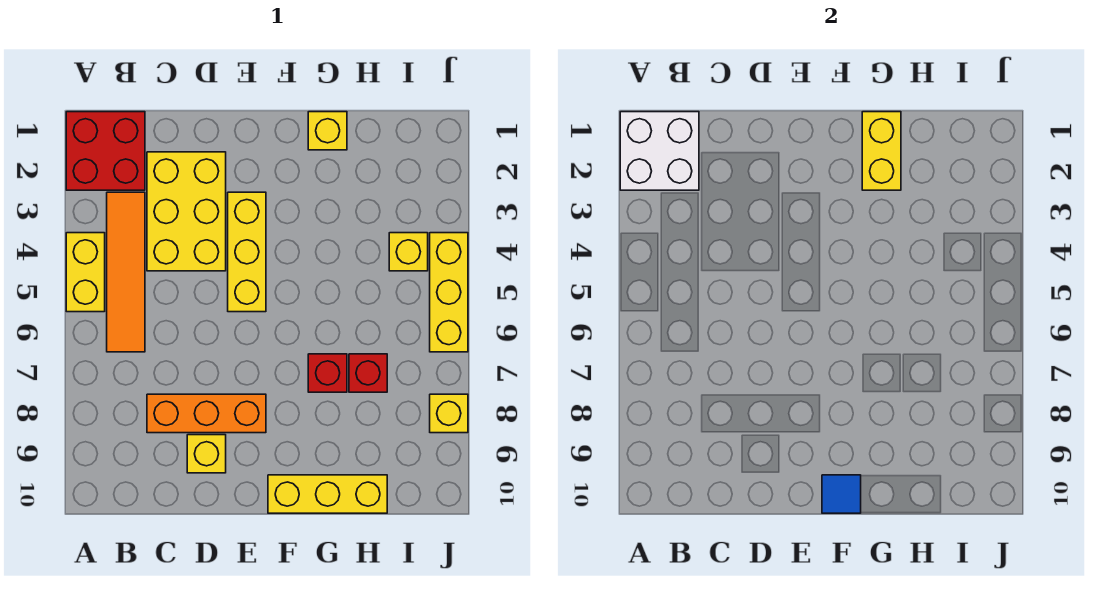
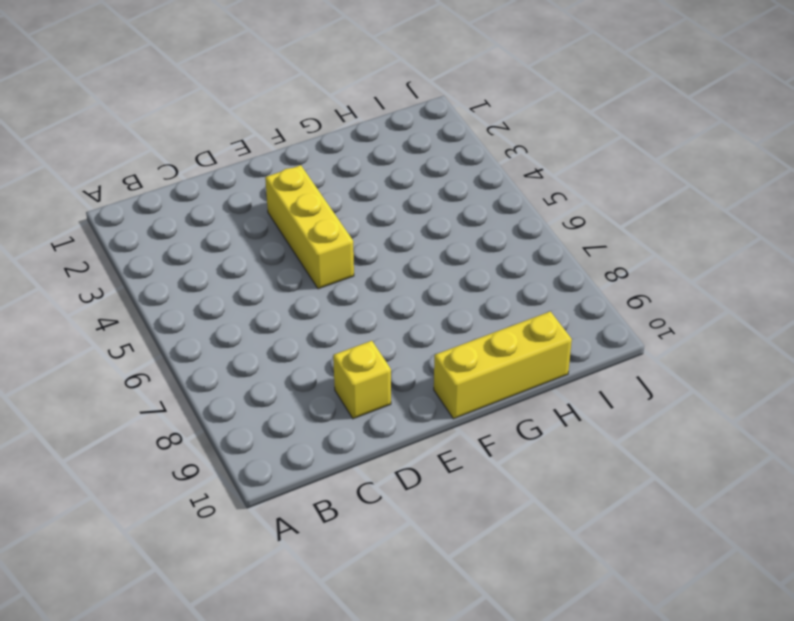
none -> red brick A1:B2 level 1
none -> yellow brick A4:A5 level 1
none -> orange tile B3:B6 level 1

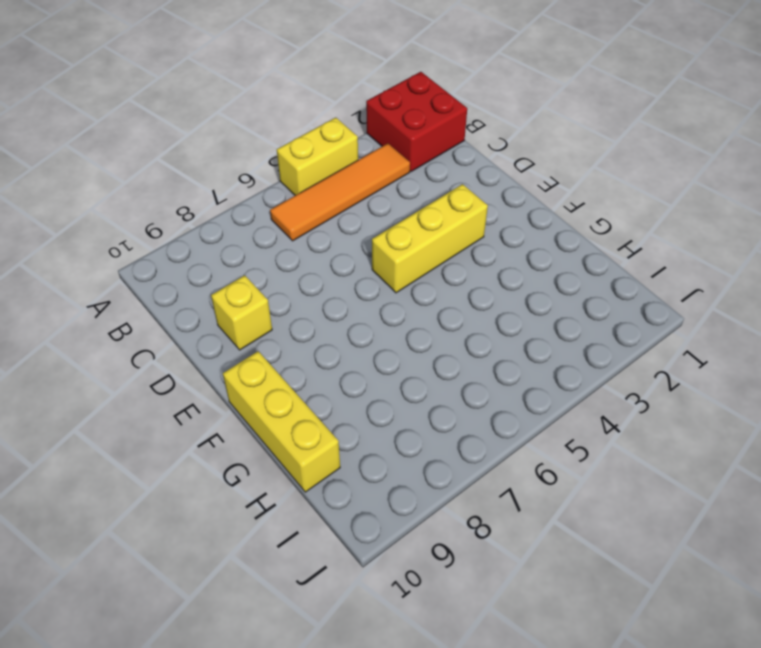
none -> yellow brick C2:D4 level 1
none -> orange brick C8:E8 level 1
none -> yellow brick G1 level 1

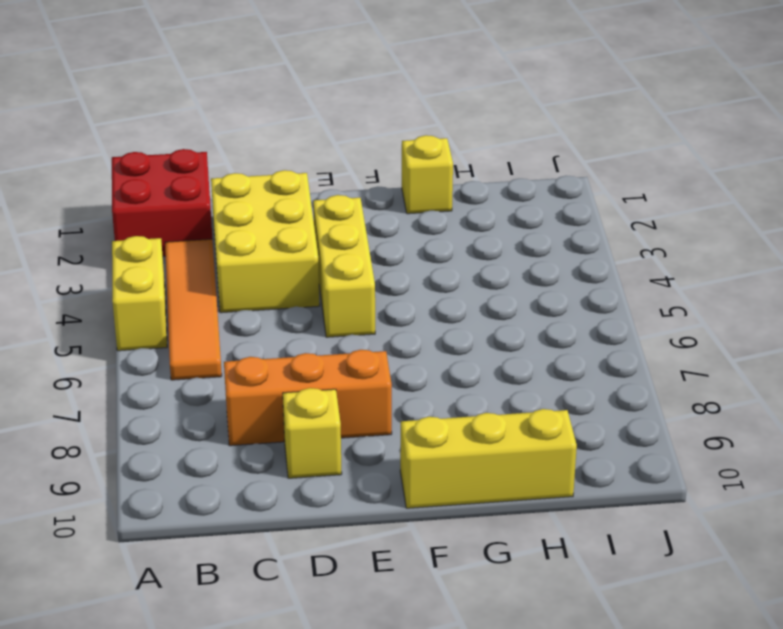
none -> red brick G7 level 1
none -> red brick H7 level 1
none -> yellow brick I4 level 1

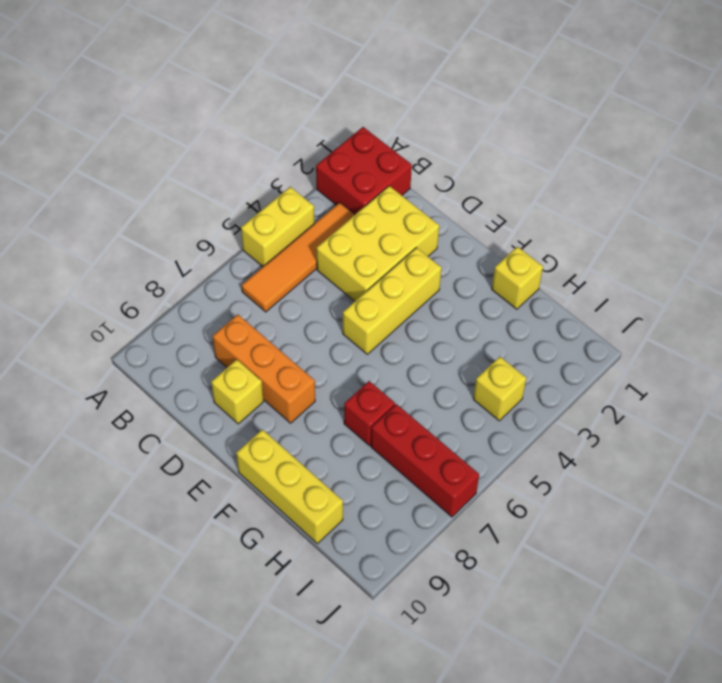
red brick H7:J7 level 1 -> red brick H7 level 1
none -> yellow brick J4:J6 level 1
none -> yellow brick J8 level 1
none -> white brick A1:B2 level 2

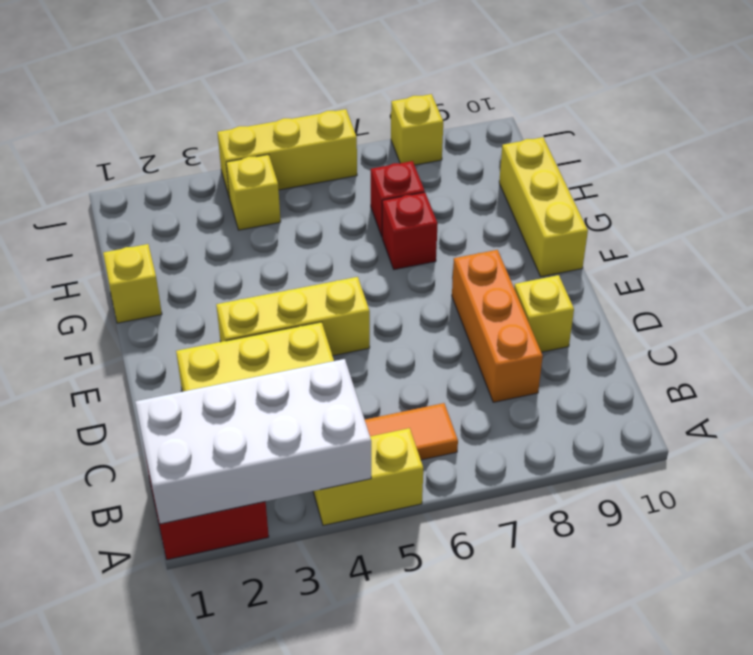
white brick A1:B4 level 2 -> white brick A1:B2 level 2
none -> blue tile F10 level 2
none -> yellow brick G1:G2 level 2

